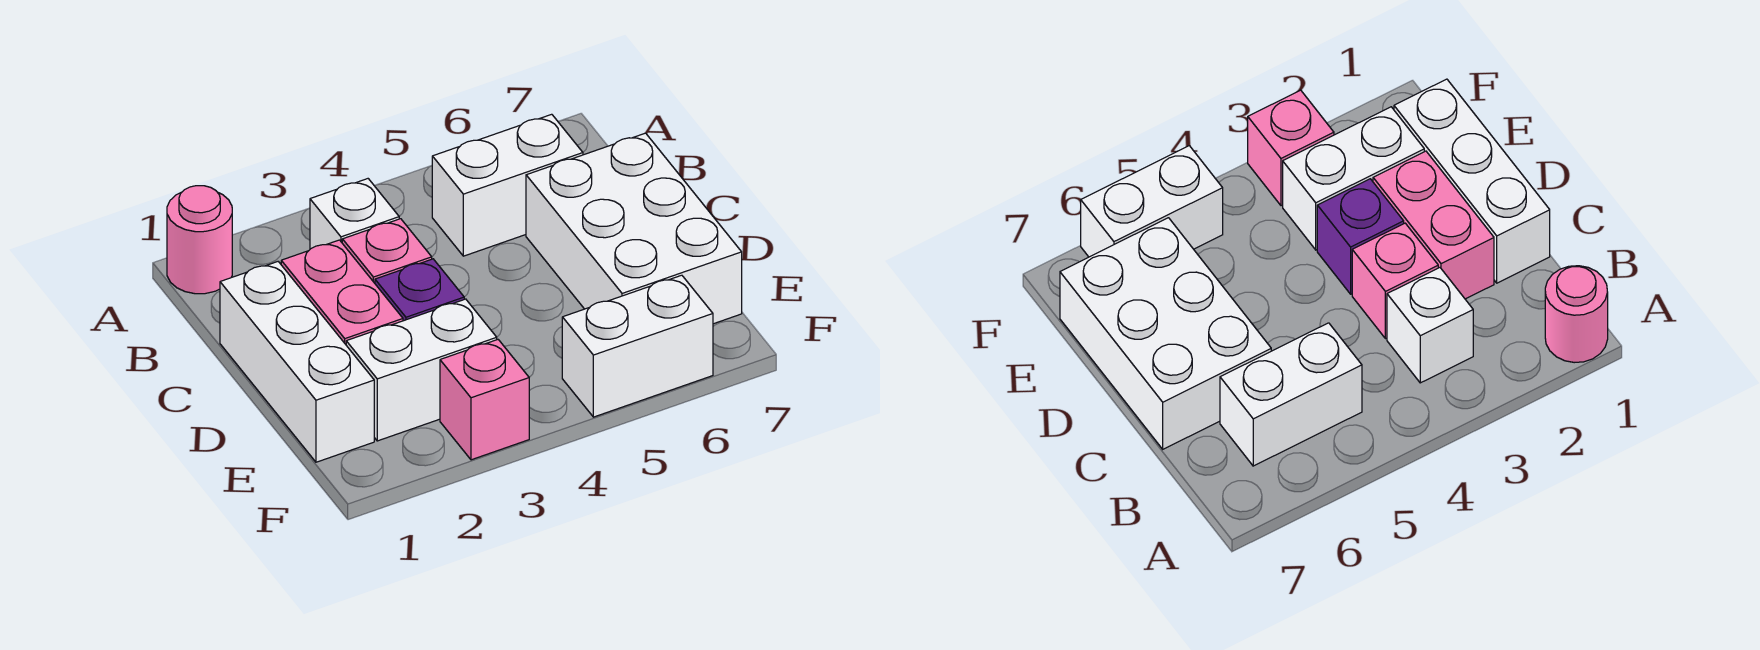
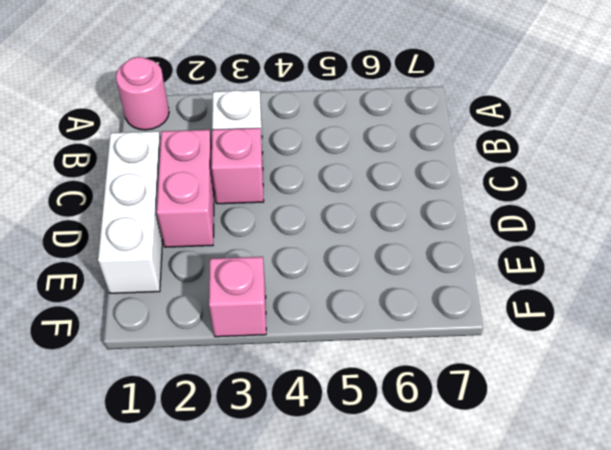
none -> white brick B5:B6 level 1
none -> white brick C6:E7 level 1

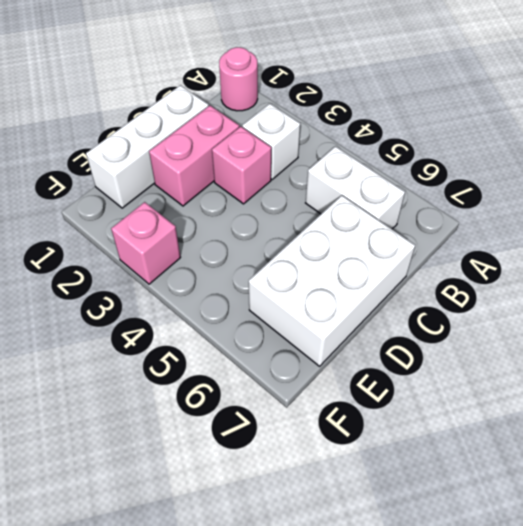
none -> purple brick D3 level 1
none -> white brick E2:E3 level 1

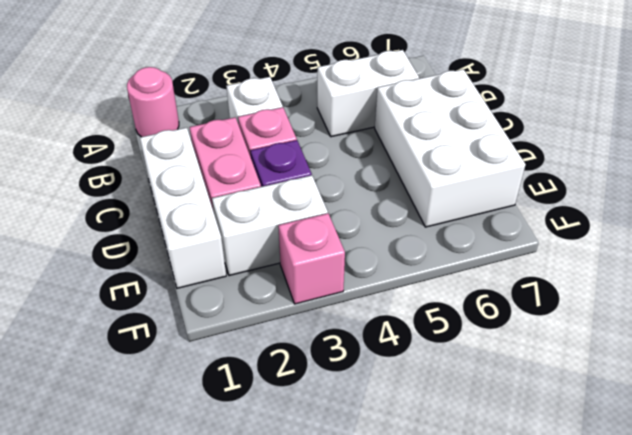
none -> white brick F5:F6 level 1

